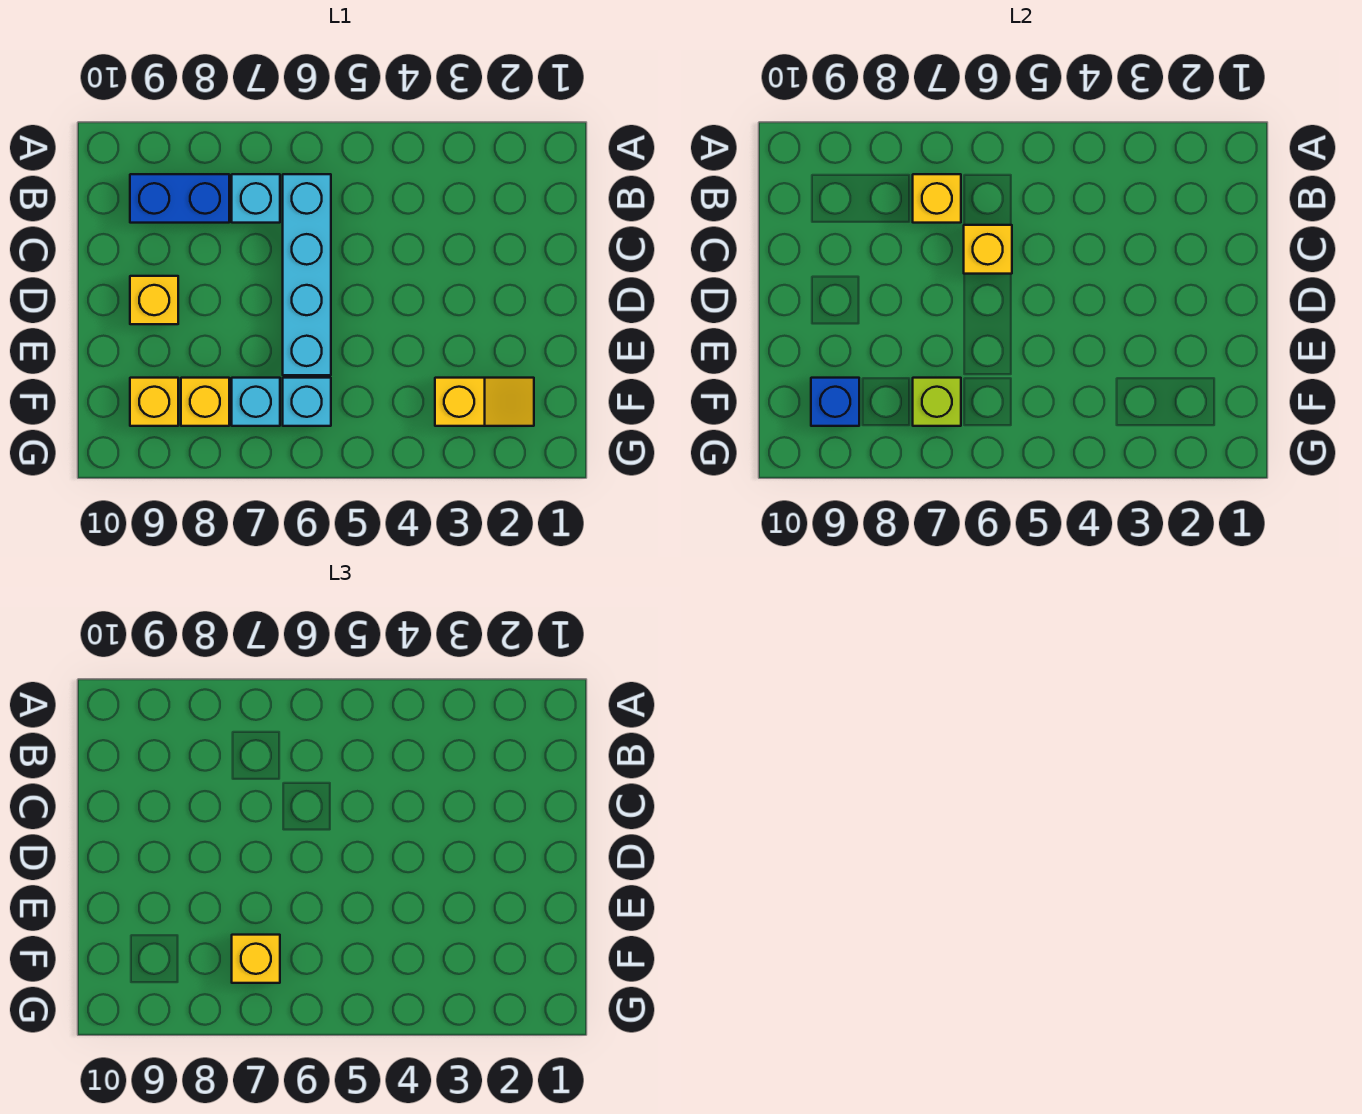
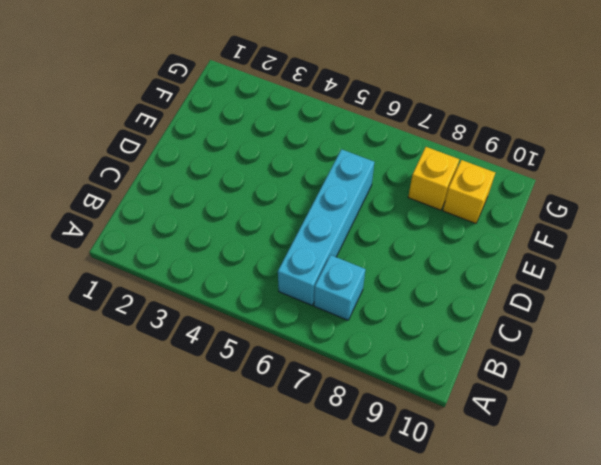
none -> blue brick B8:B9 level 1
none -> yellow brick D9 level 1
none -> yellow slope F2:F3 level 1 top 3

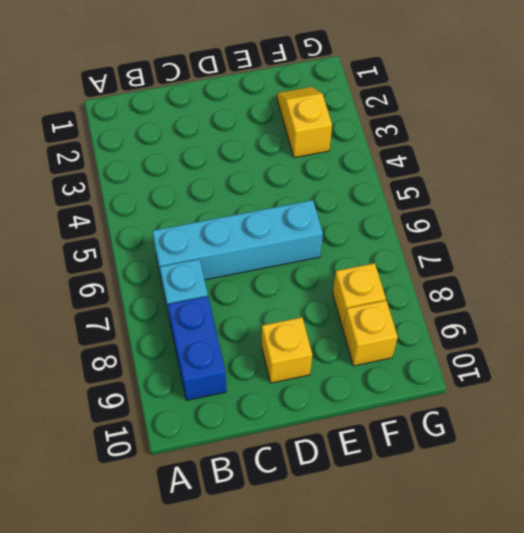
none -> cyan brick F6 level 1
none -> cyan brick F7 level 1
none -> yellow brick B7 level 2

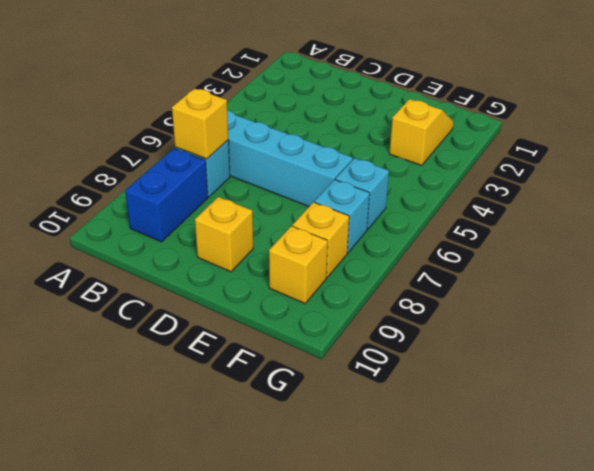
none -> yellow brick C6 level 2
none -> lime brick F7 level 2
none -> blue brick F9 level 2

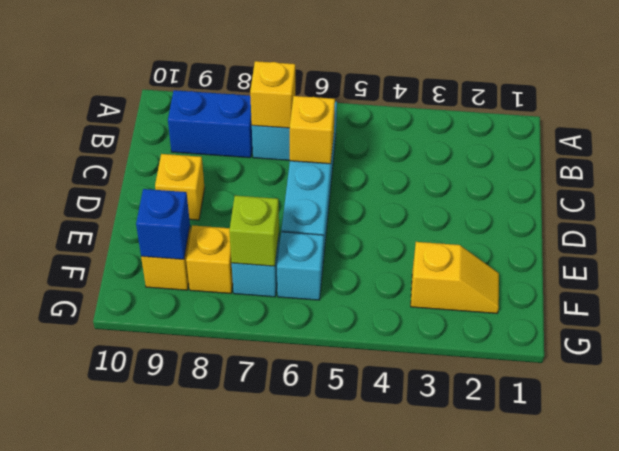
none -> yellow brick F7 level 3

